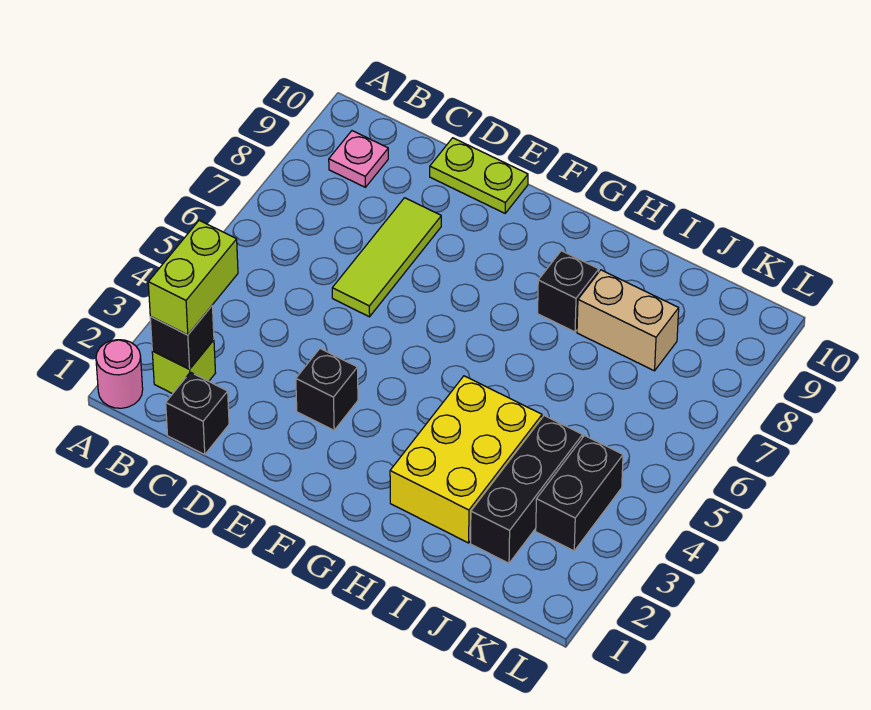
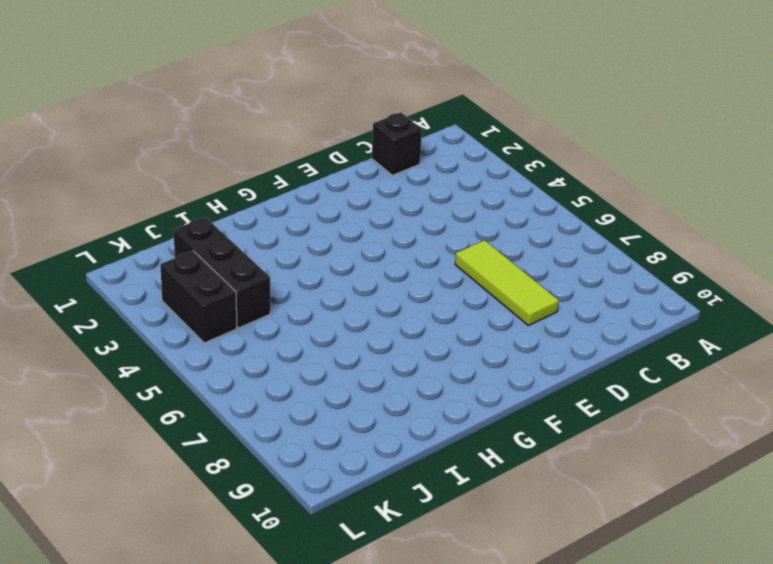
none -> pink round brick A1 level 1
none -> lime brick B2 level 1
none -> pink plate B9 level 1

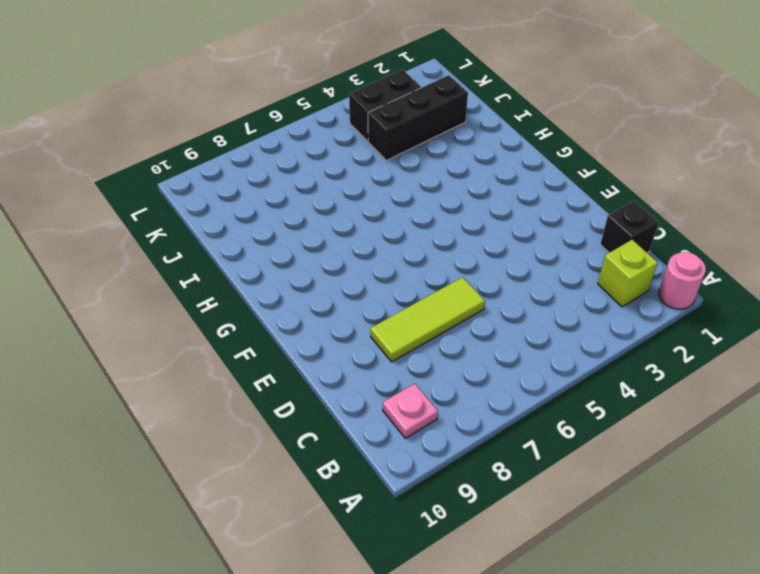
none -> lime plate D10:E10 level 1
none -> black brick E3 level 1
none -> yellow brick H2:I4 level 1

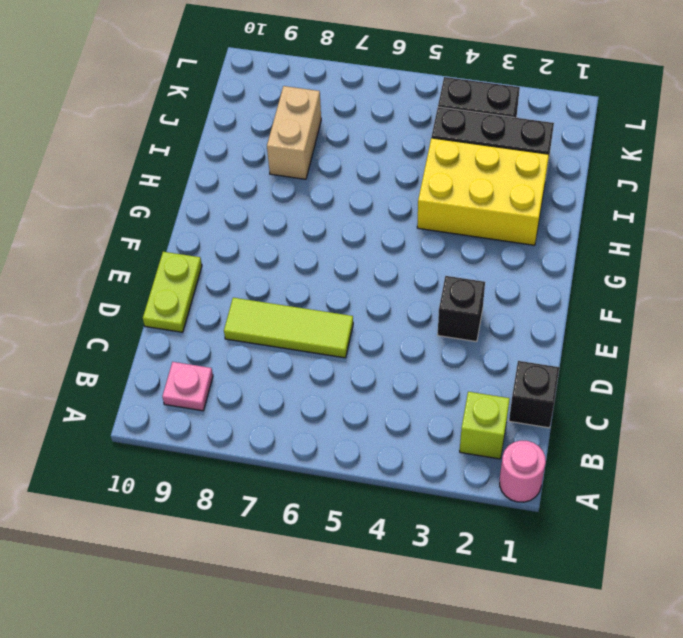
none -> black brick H8 level 1
none -> black brick B2 level 2
none -> lime brick B2:B3 level 3

